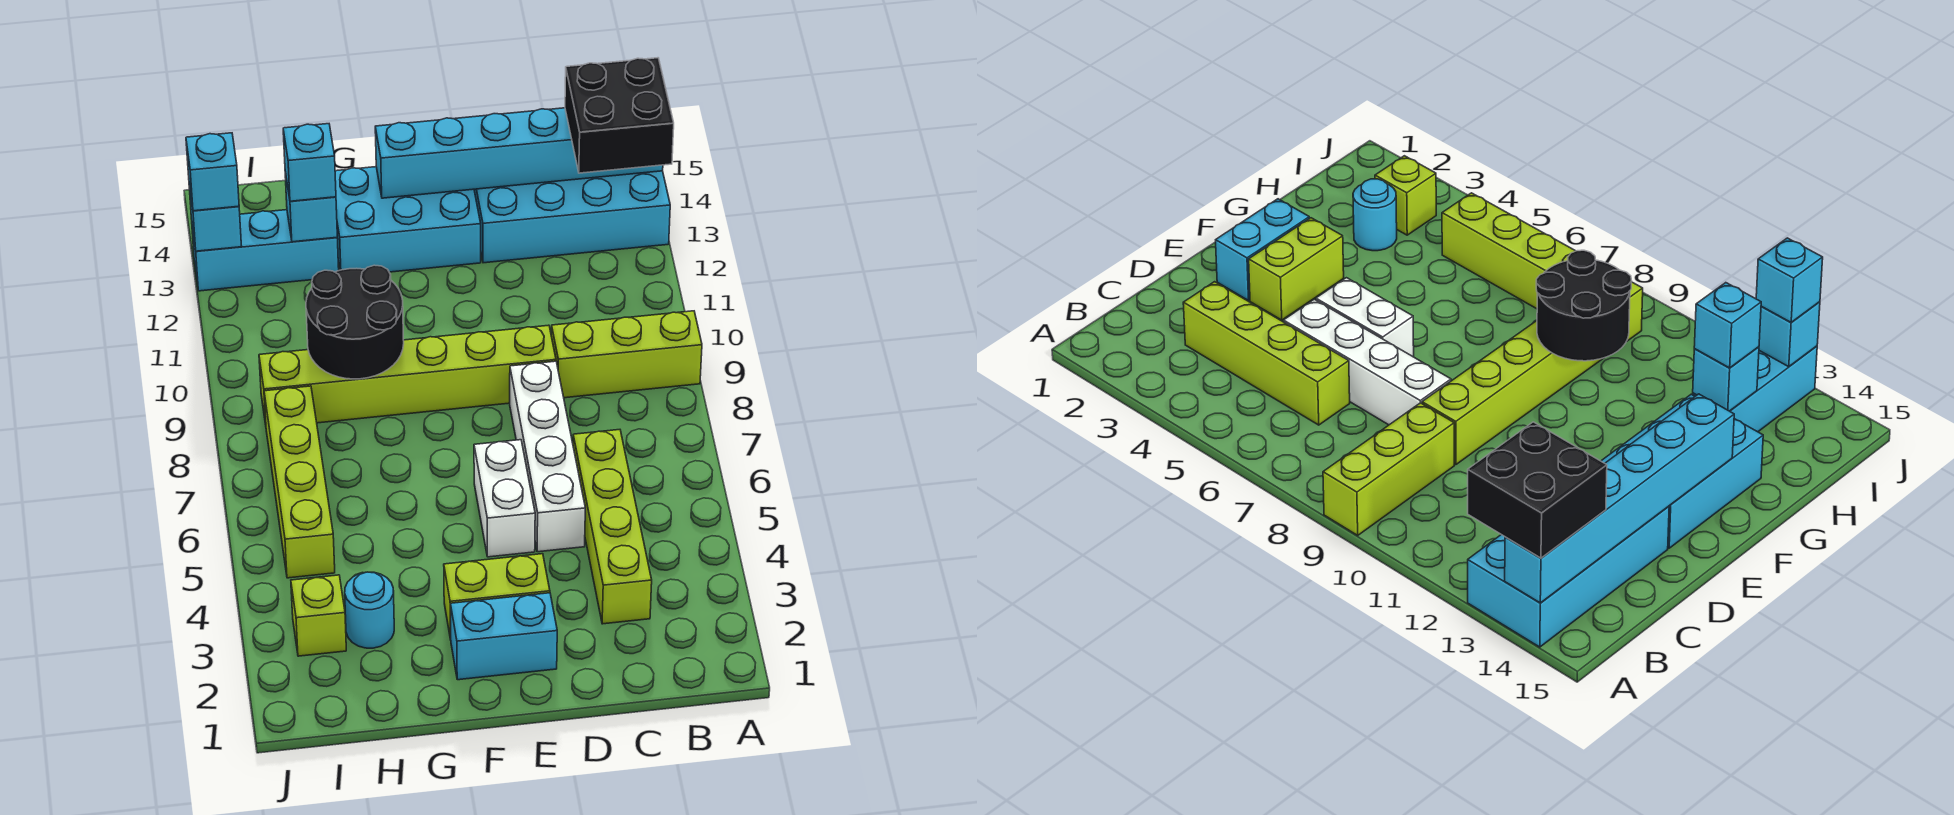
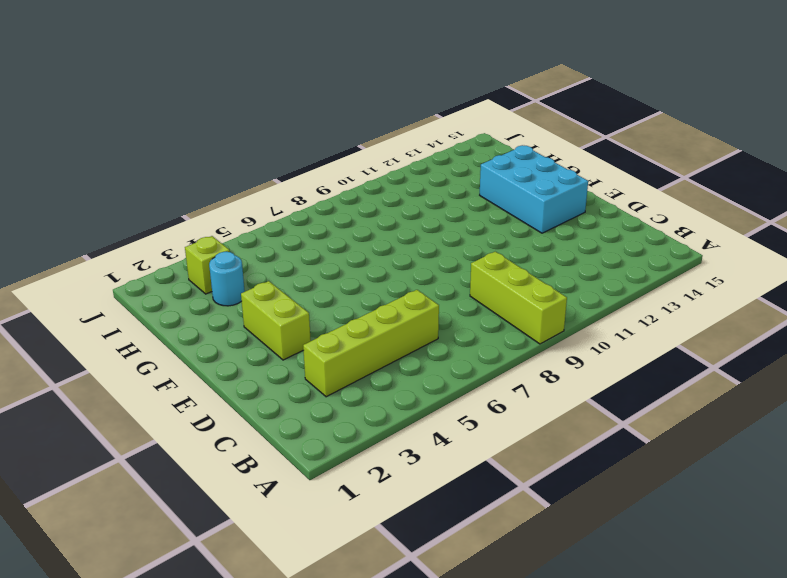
none -> cyan brick A13:D14 level 1
none -> white brick D5:D8 level 1
none -> lime brick D9:I9 level 1

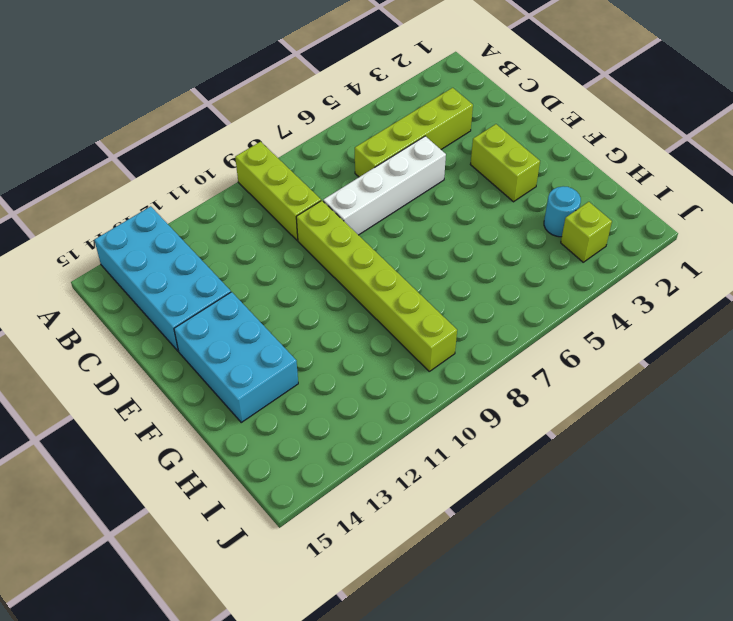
none -> cyan brick E2:F2 level 1
none -> white brick E5:E6 level 1
none -> cyan brick H13:J13 level 1

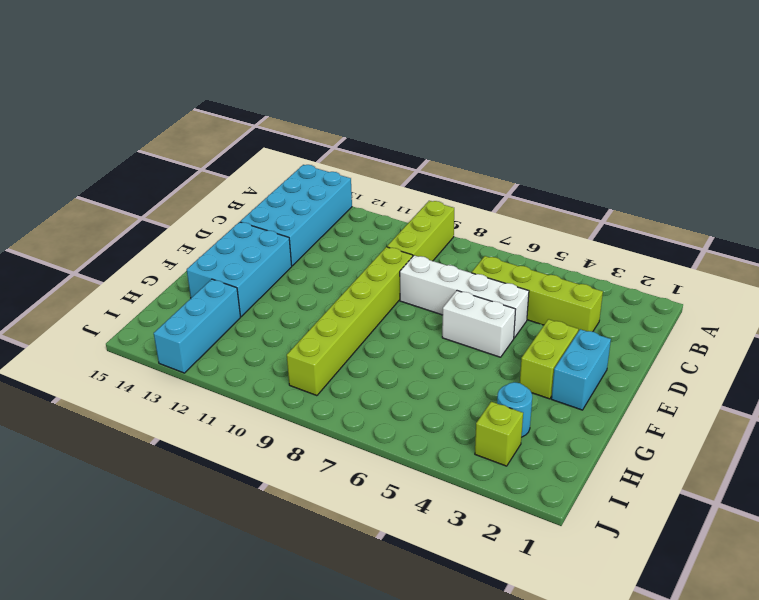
none -> lime brick I5:I8 level 1
none -> cyan brick A14:F14 level 2
none -> black round brick G9:H10 level 2

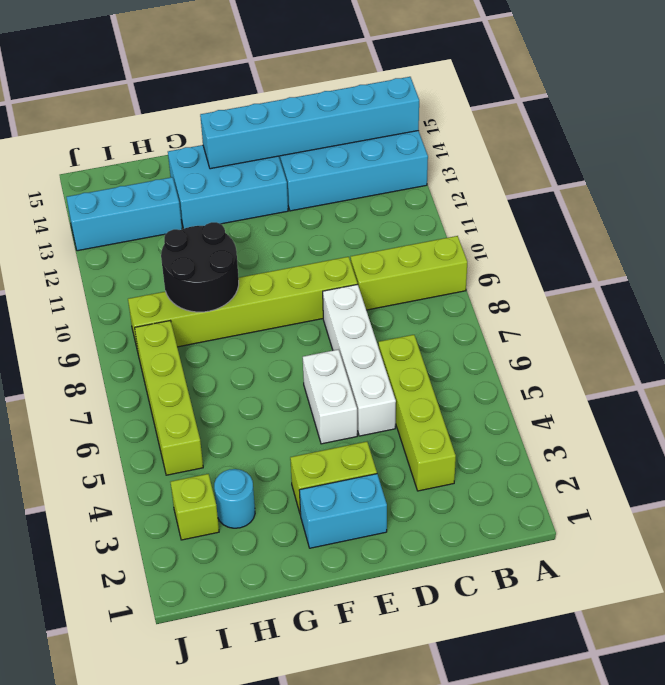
none -> cyan brick H13 level 2
none -> cyan brick J13 level 2
none -> black brick A13:B14 level 3

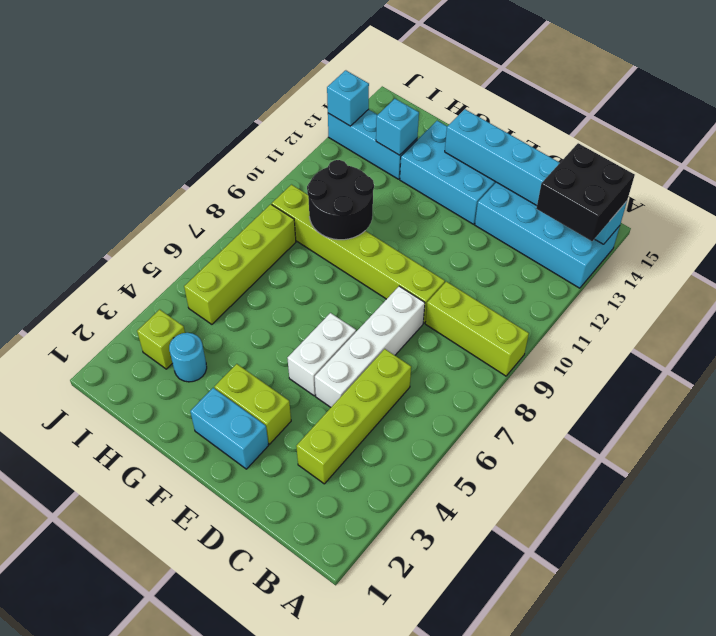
none -> cyan brick H13 level 3
none -> cyan brick J13 level 3

